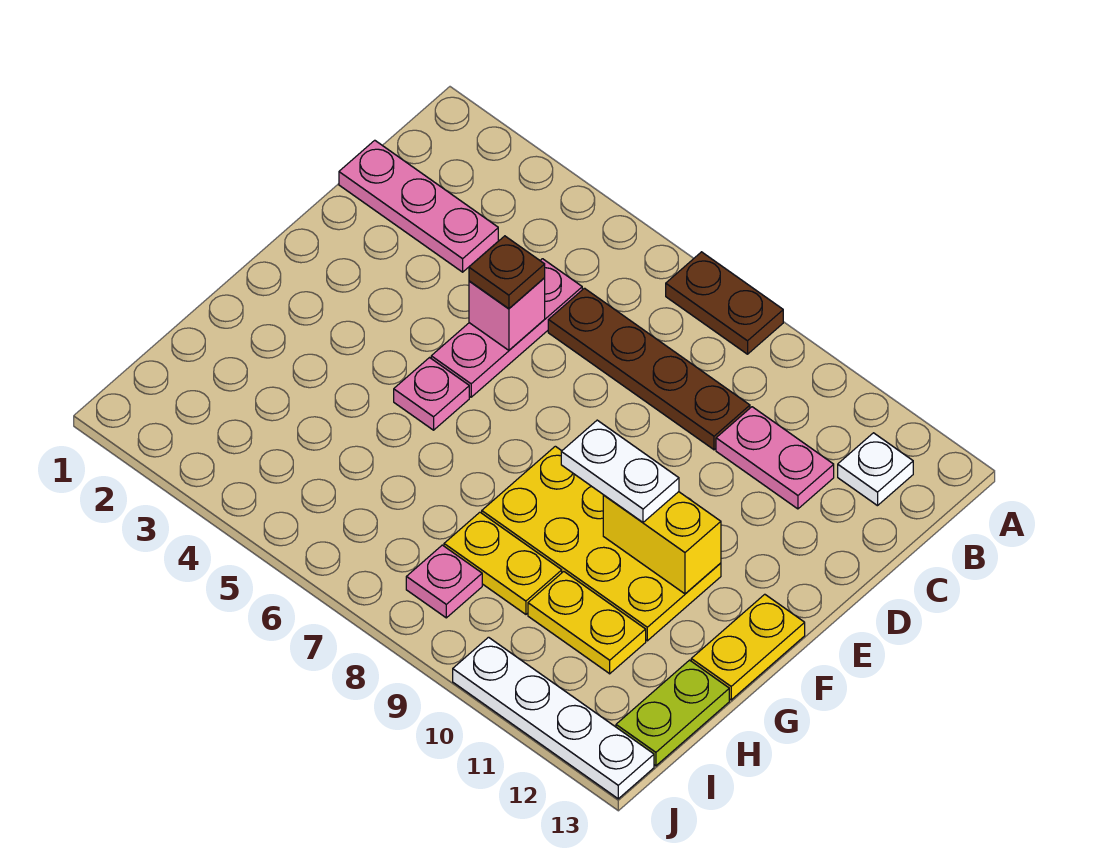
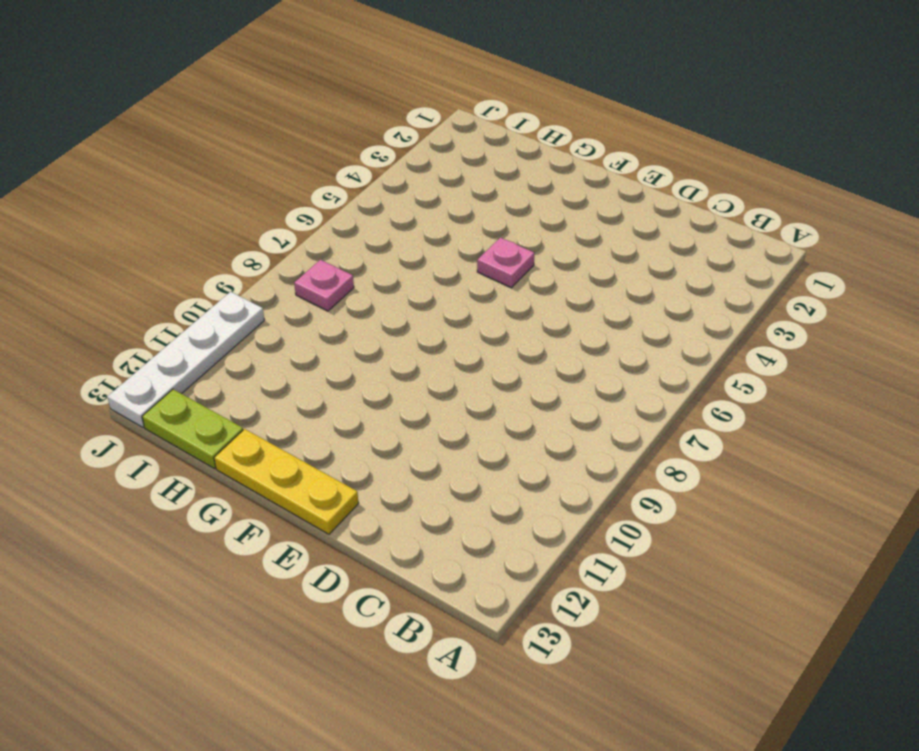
yellow plate E13:G13 level 1 -> yellow plate F13:G13 level 1
none -> brown plate A7:A8 level 1
none -> white plate B12 level 1
none -> pink plate C1:C3 level 1

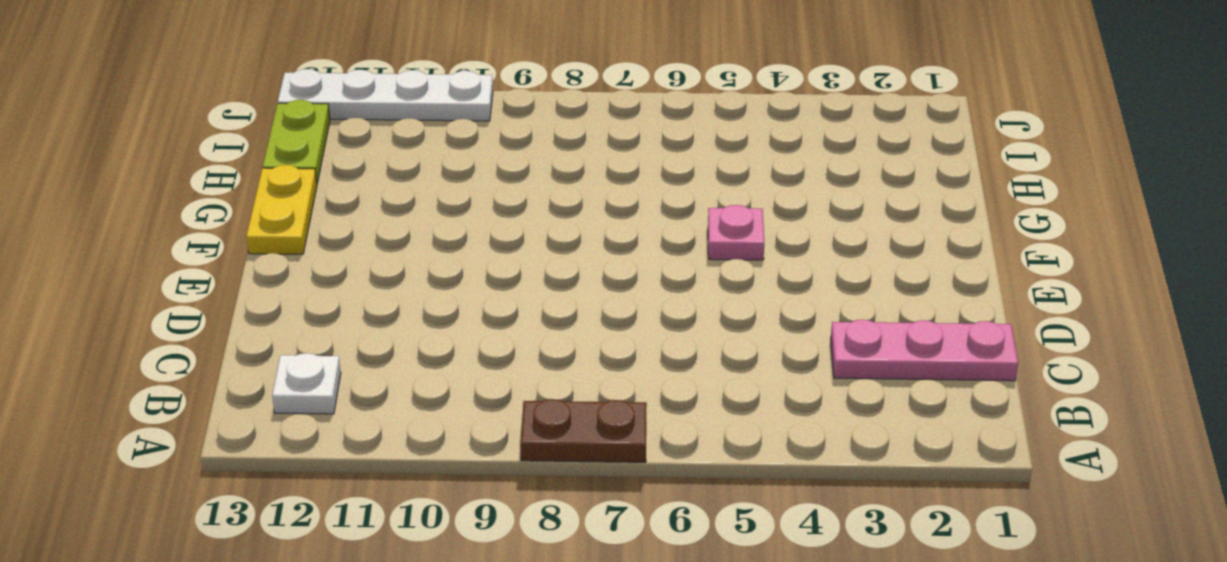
none -> pink plate C5:E5 level 1
none -> brown plate C6:C9 level 1
none -> pink plate C10:C11 level 1

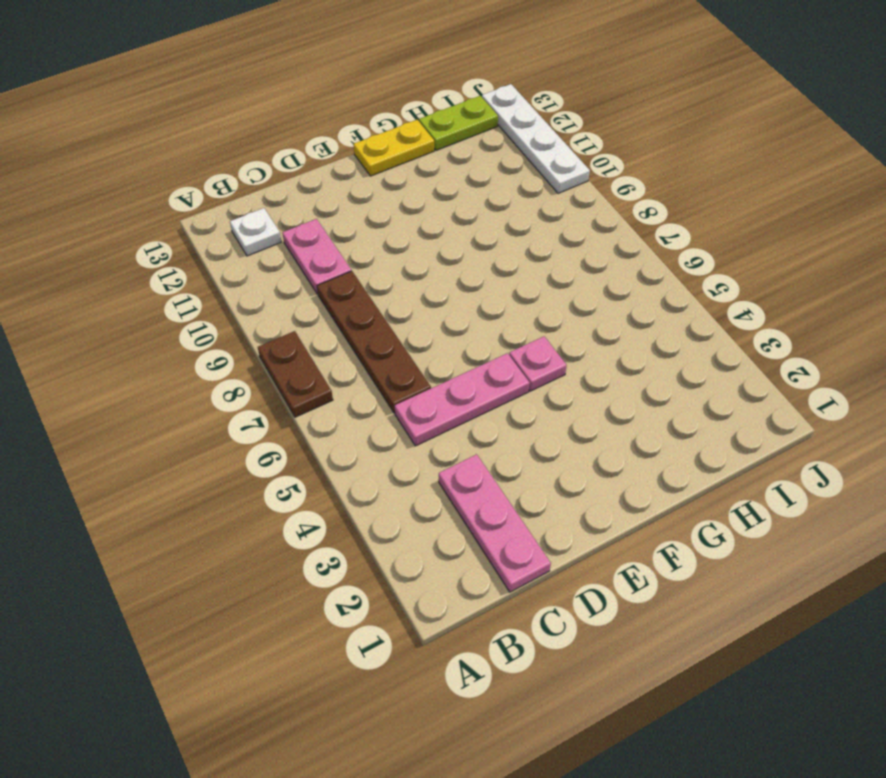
none -> yellow plate F8:G11 level 1
none -> yellow plate H8:H9 level 1
none -> yellow plate H10:H11 level 1

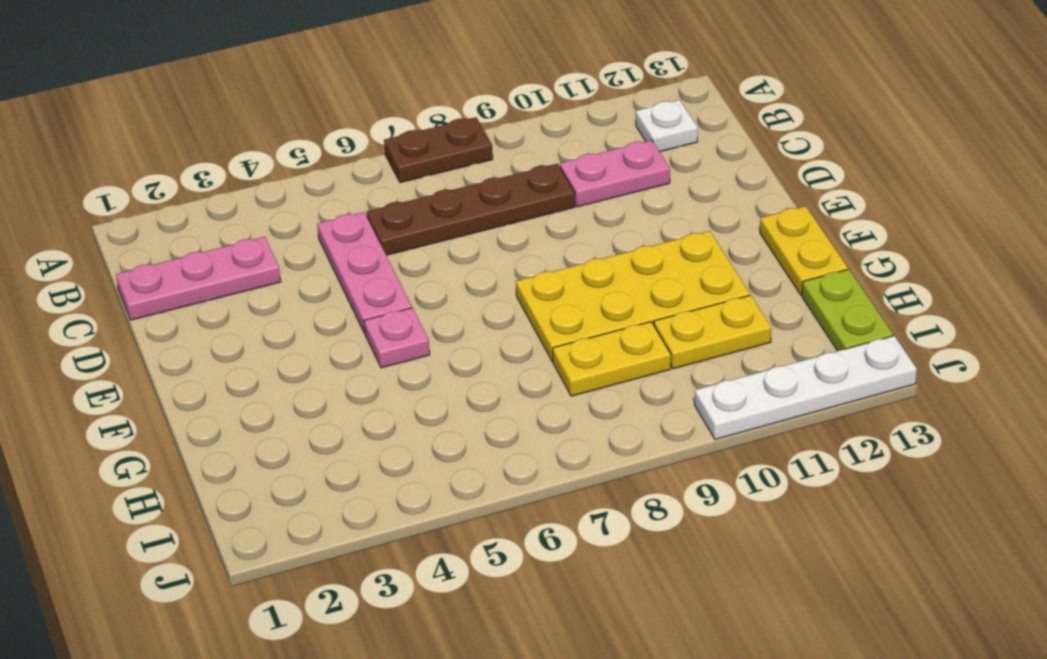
none -> pink plate I8 level 1
none -> pink brick D5 level 2
none -> yellow brick F10:F11 level 2

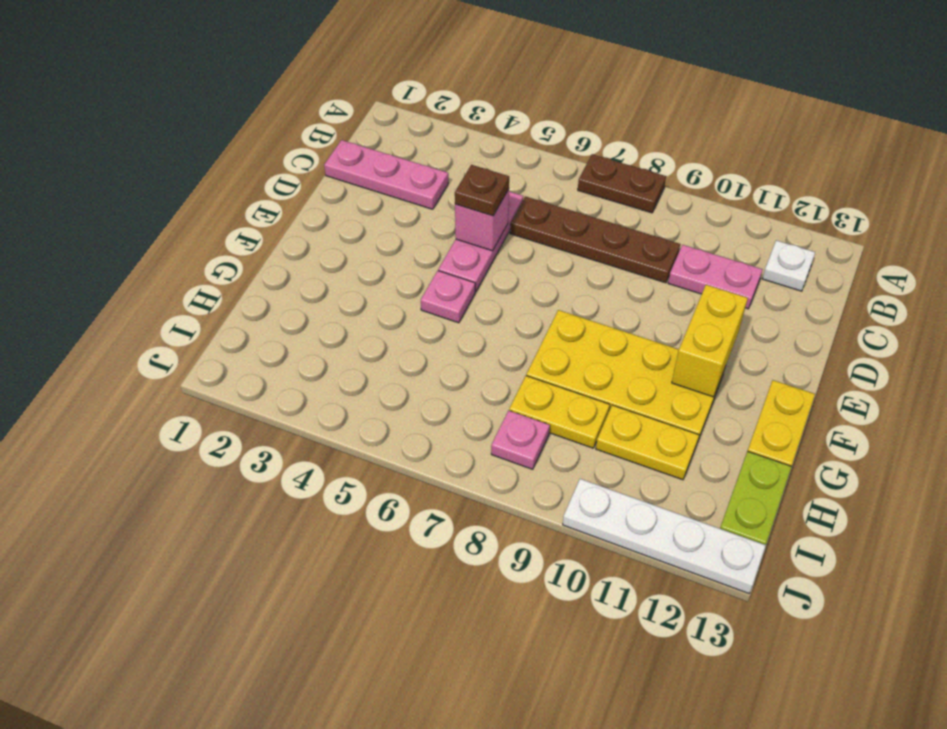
yellow brick E11:F11 level 2 -> yellow brick F10:F11 level 2
none -> white plate F9:F10 level 3

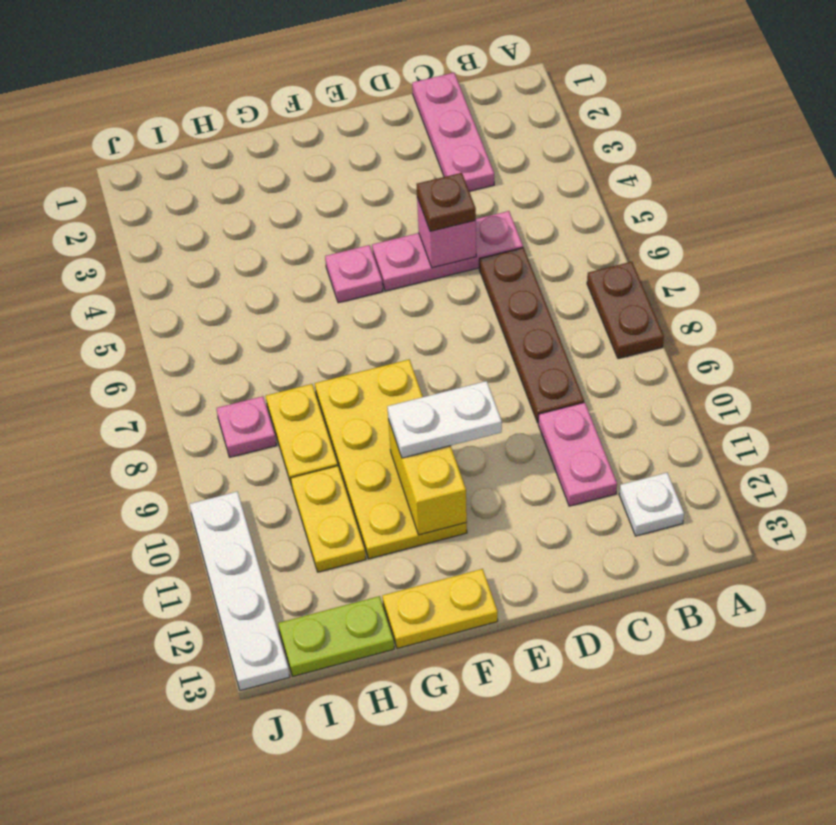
white plate E10:F10 level 3 -> white plate F9:F10 level 3

